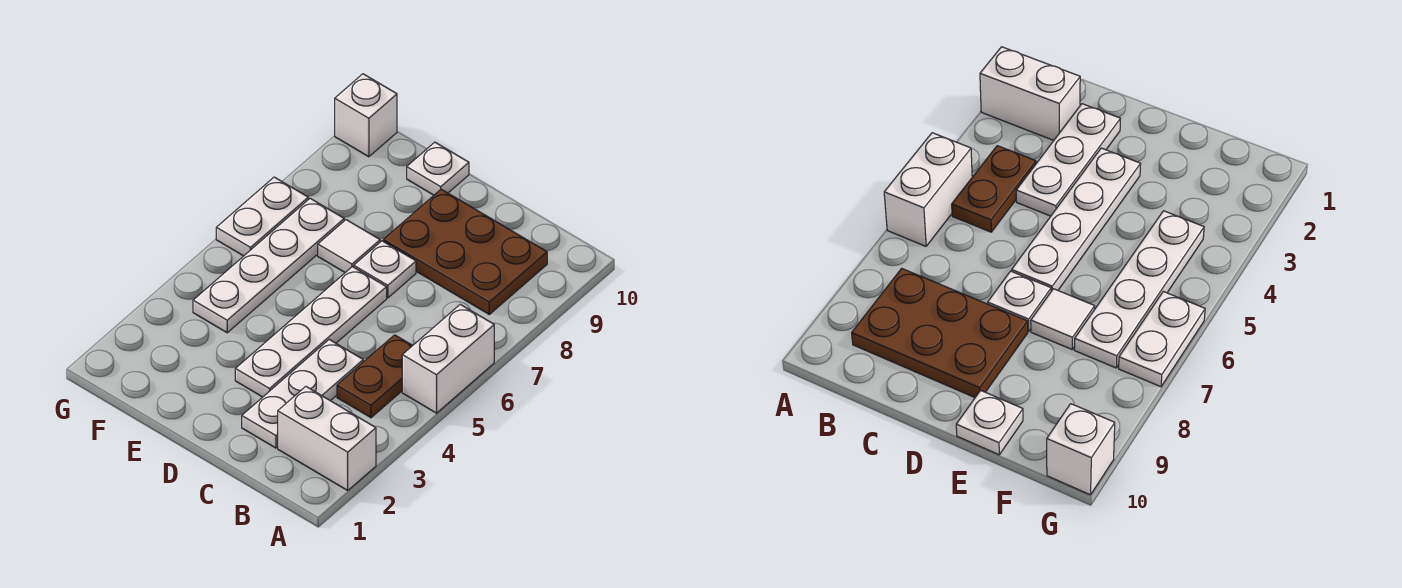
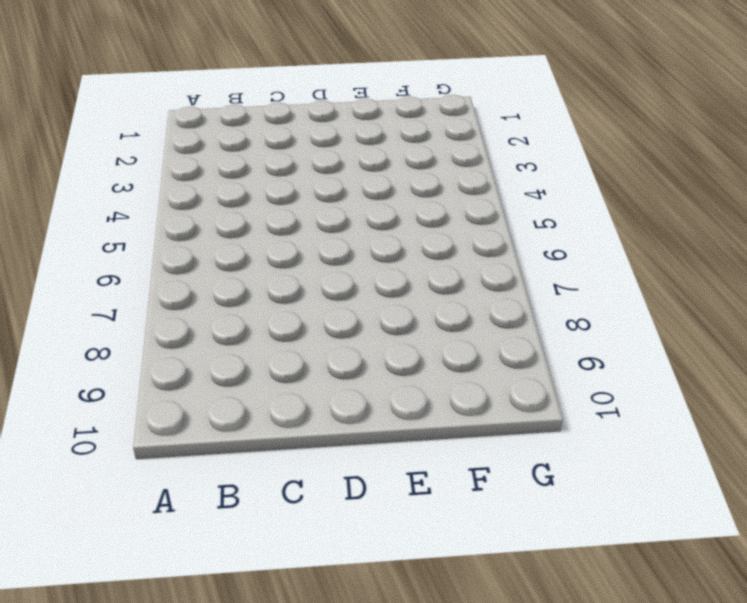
none -> white brick A2:B2 level 1
none -> white brick A5:A6 level 1
none -> brown plate B4:B5 level 1

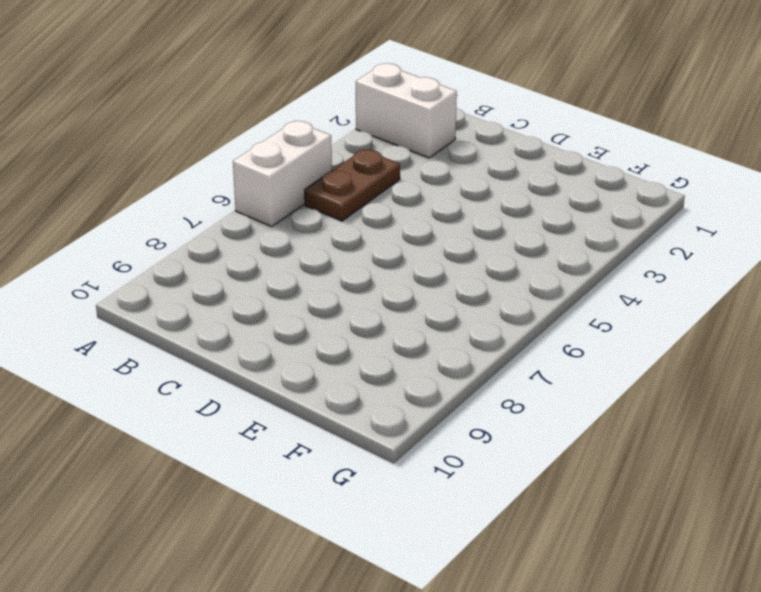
none -> brown plate B8:D9 level 1
none -> white plate C2:C4 level 1
none -> white plate D3:D6 level 1

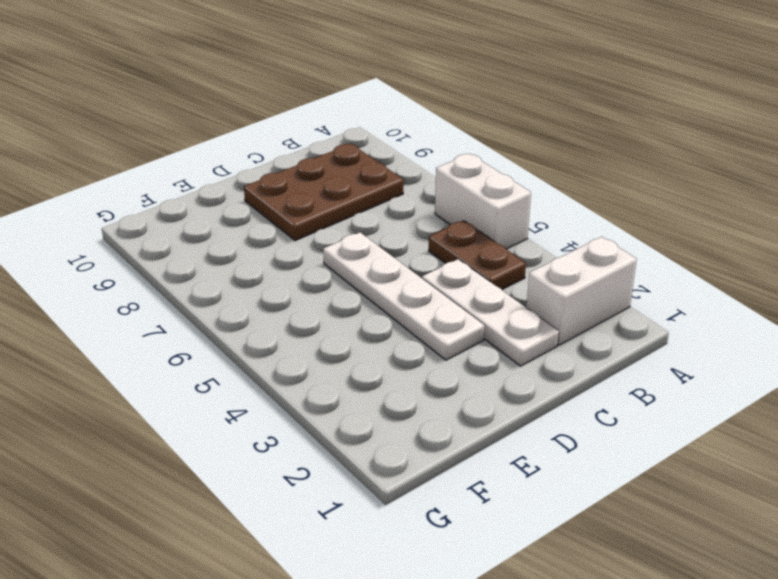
none -> white plate D7 level 1
none -> white tile E7 level 1
none -> white plate E10 level 1

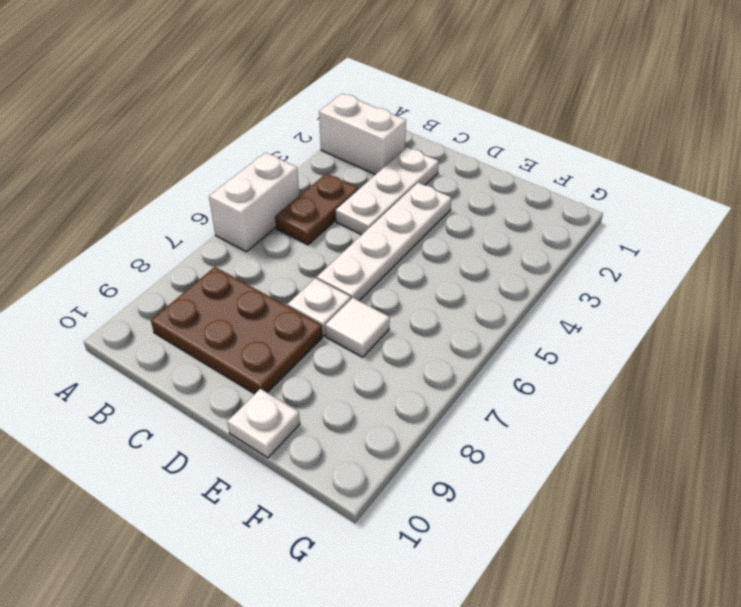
none -> white plate F4:F7 level 1
none -> white plate G6:G7 level 1
none -> white brick G10 level 1

